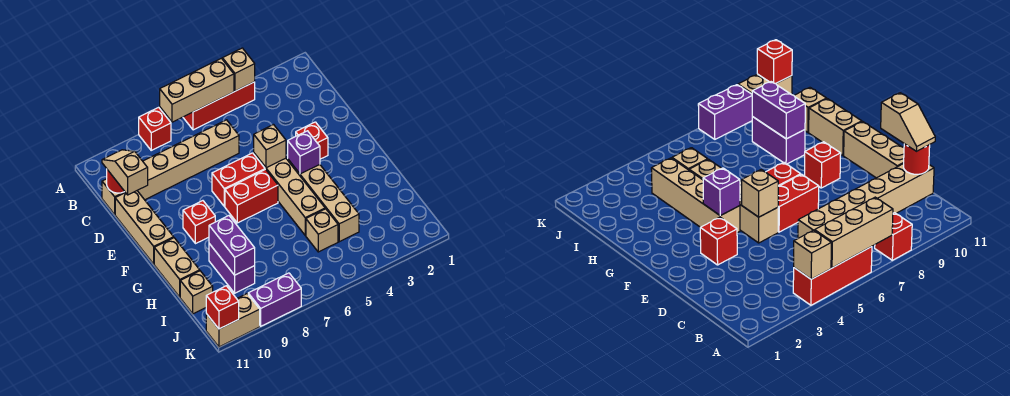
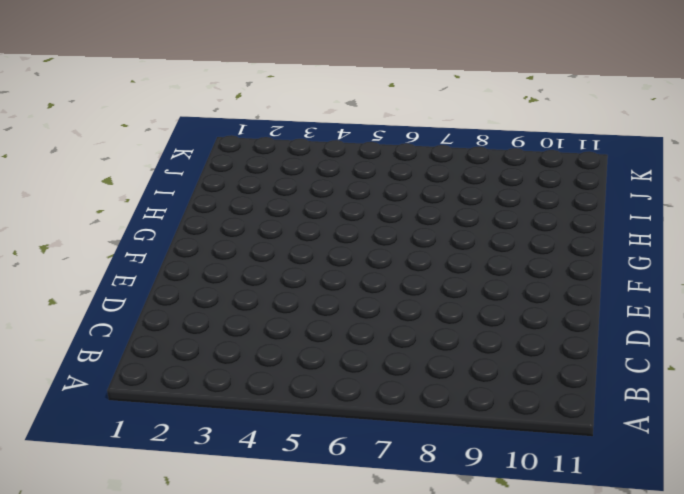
none -> red brick A4:A6 level 1
none -> red brick A8 level 1
none -> tan brick C6:C11 level 1

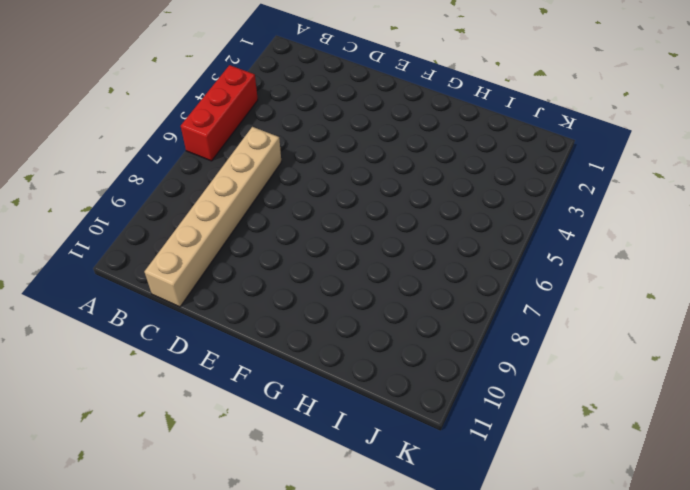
none -> red brick A8 level 1
none -> tan brick D11:F11 level 1
none -> red brick E3 level 1

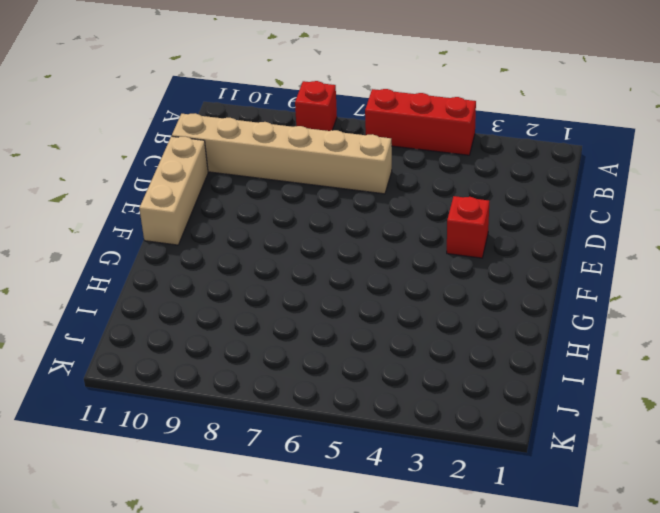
none -> tan brick E5:H5 level 1
none -> red brick E6:E7 level 1
none -> tan brick F4:I4 level 1

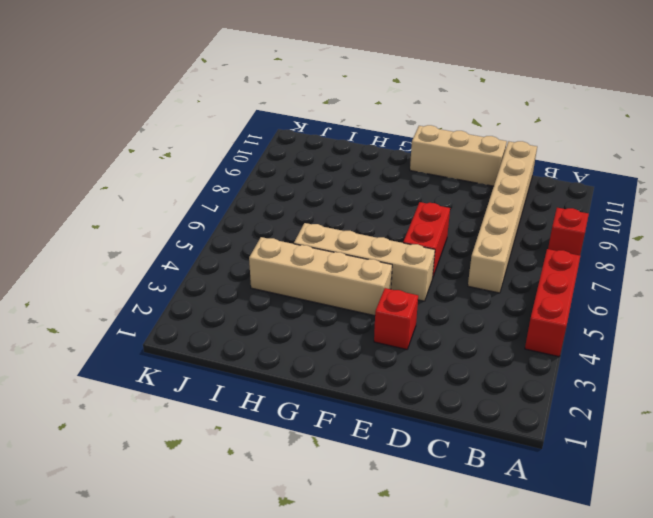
none -> red brick F6:F7 level 1
none -> red brick F9 level 1
none -> tan brick G11:H11 level 1

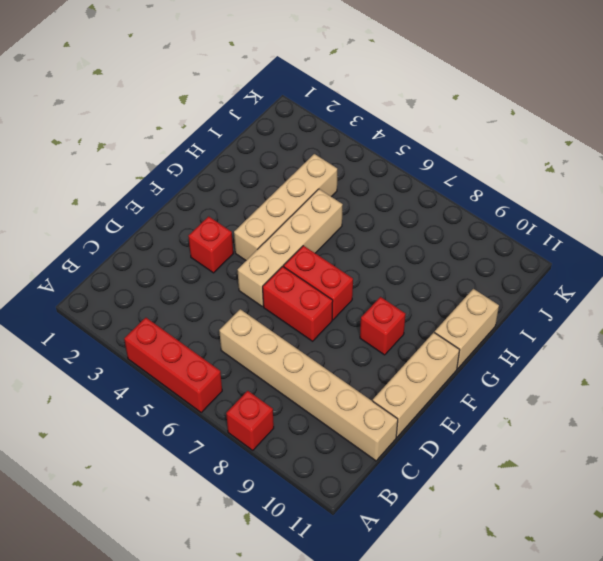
none -> purple brick H9:I9 level 1
none -> tan brick I5 level 1
none -> tan brick I11 level 1

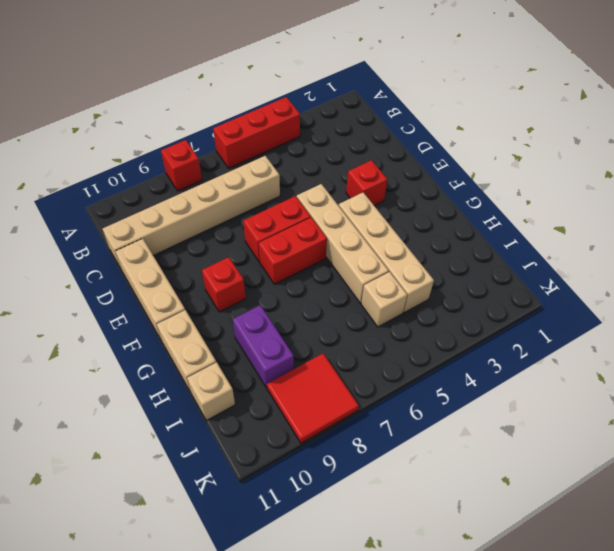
red tile J8:K9 level 1 -> purple brick K8:K9 level 1
none -> tan brick K10:K11 level 1
none -> tan brick A4 level 2
none -> tan brick A5:A7 level 2

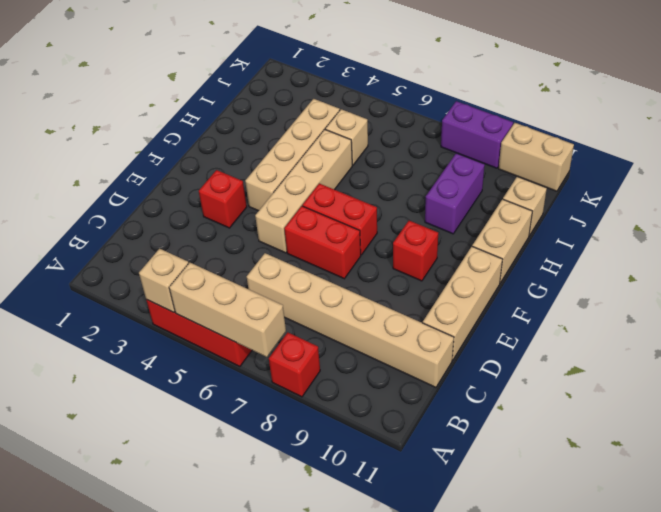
none -> red round brick C11 level 2
none -> tan brick E5 level 2
none -> purple brick F4 level 2

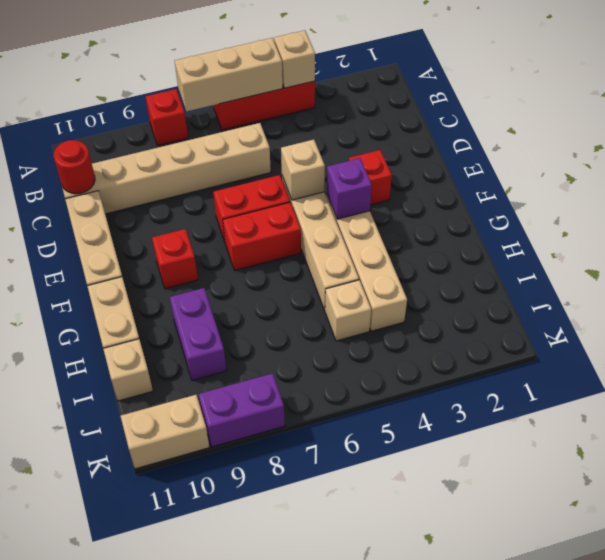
none -> purple brick H9:I9 level 2
none -> red brick K11 level 2
none -> tan slope C11:D11 level 3 top D

